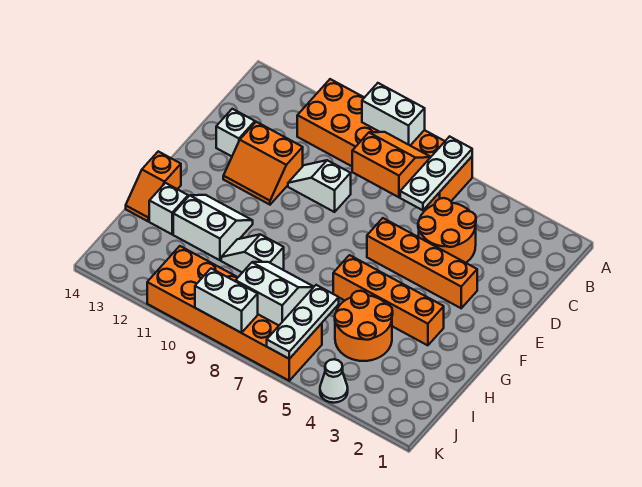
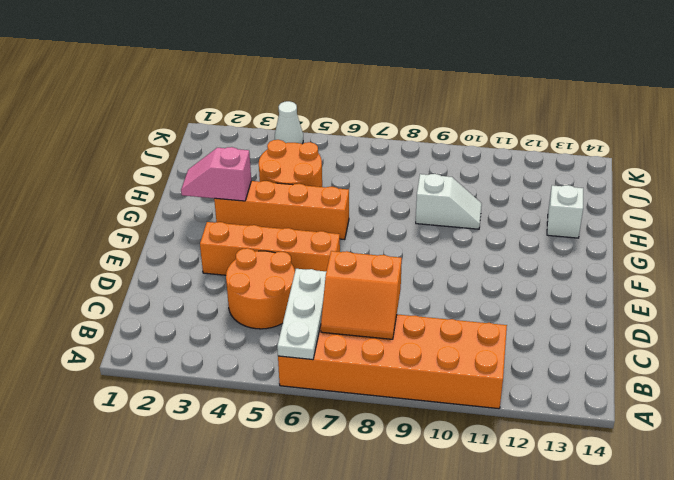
pink slope G2:G3 level 2 top 3 -> none
none -> white slope D9:D10 level 1 top 9
none -> orange slope D11:E12 level 1 top D
none -> white brick D13 level 1

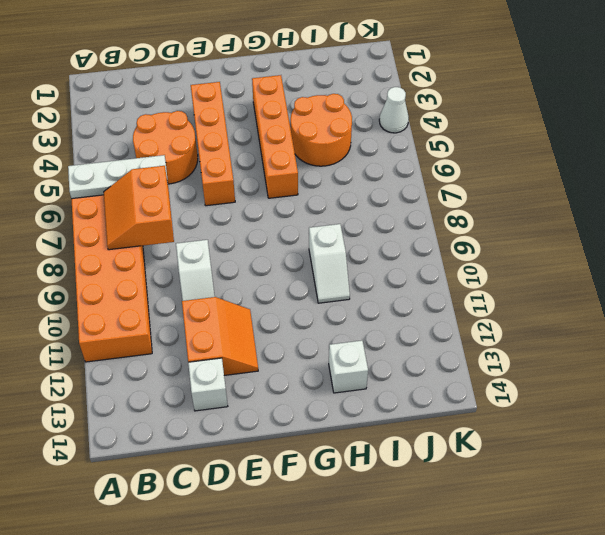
none -> white slope G11:H12 level 1 top H
none -> orange slope G14:H14 level 1 top G
none -> orange brick J6:K11 level 1

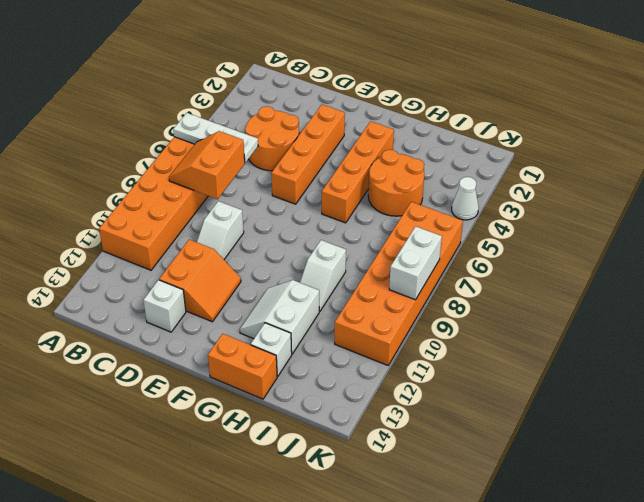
orange brick G14:H14 level 1 -> orange slope G14:H14 level 1 top G
none -> white brick A8:A9 level 2
none -> white plate I6:K6 level 2
none -> white slope I7:J8 level 2 top J

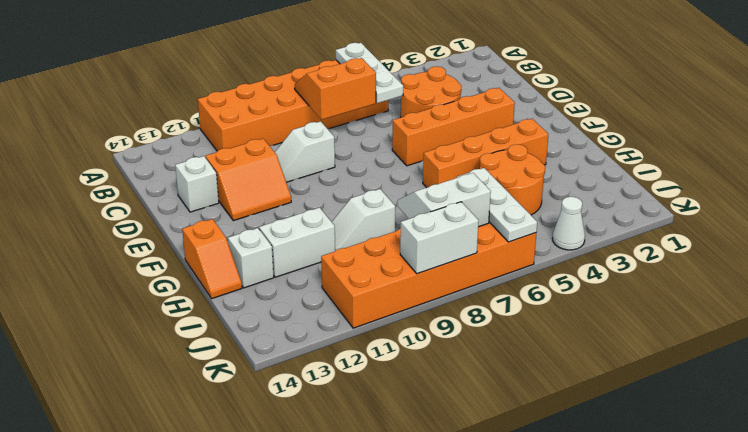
none -> white brick A8:A9 level 2

